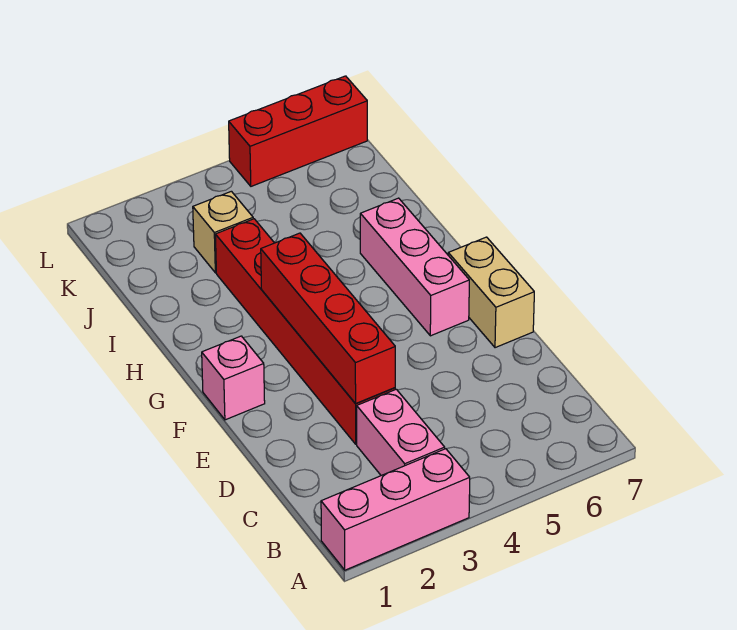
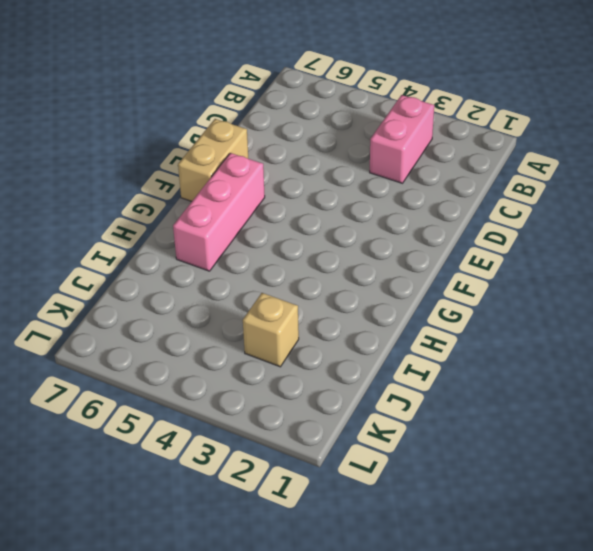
none -> pink brick A1:A3 level 1
none -> red brick D3:I3 level 1

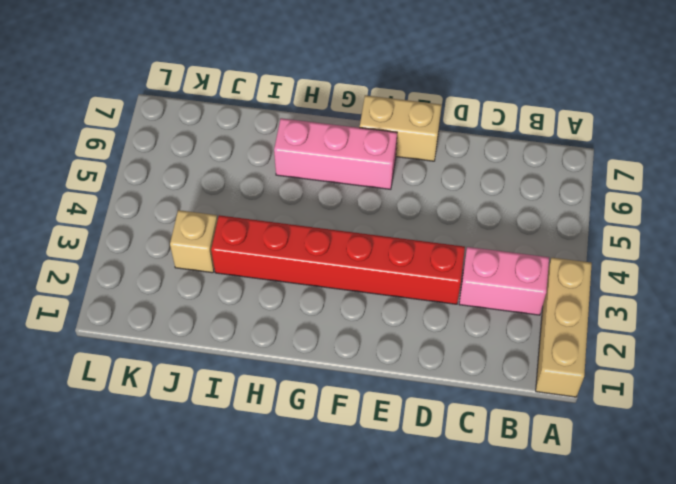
tan brick A1:A3 level 1 -> pink brick A1:A3 level 1
none -> pink brick F1 level 1
none -> red brick L5:L7 level 1

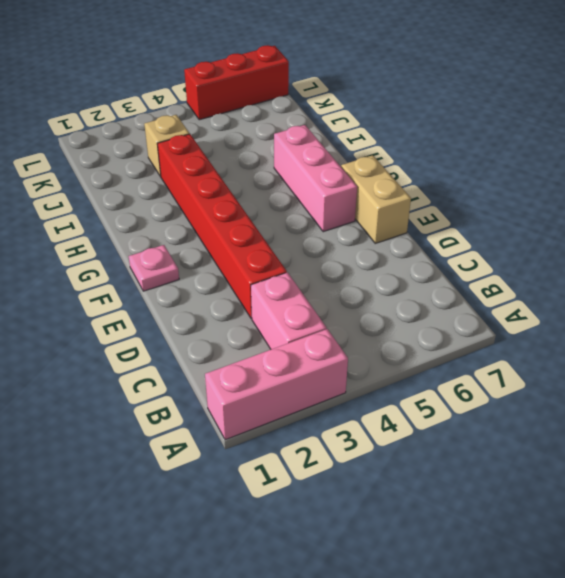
pink plate F1 level 1 -> pink brick F1 level 1
none -> red brick D3:G3 level 2

